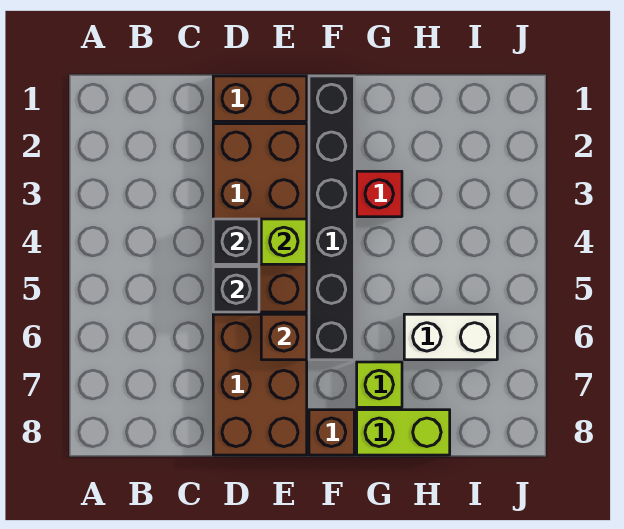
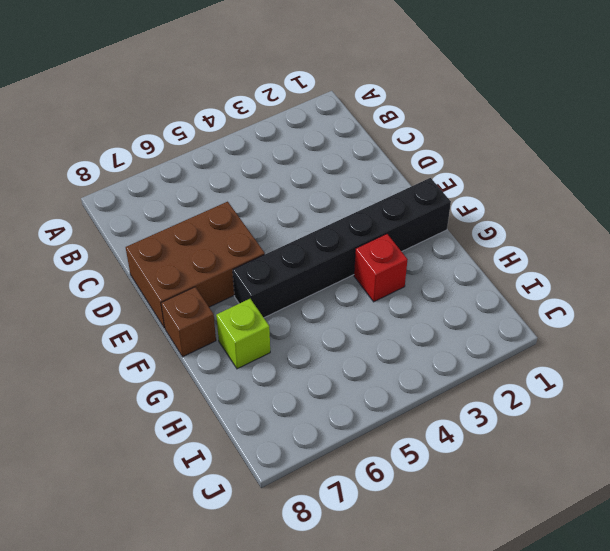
none -> brown brick D1:E1 level 1
none -> brown brick D2:E5 level 1
none -> lime brick G8:H8 level 1

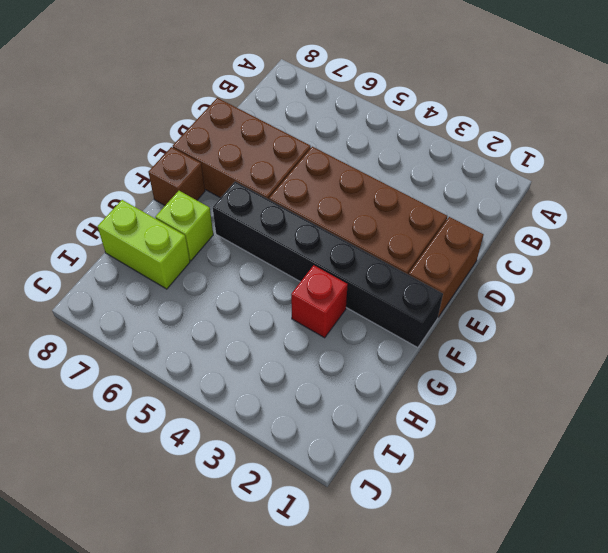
lime brick H7:H8 level 1 -> lime brick G8:H8 level 1
none -> white brick H6:I6 level 1
none -> black brick D4 level 2
none -> black brick D5 level 2

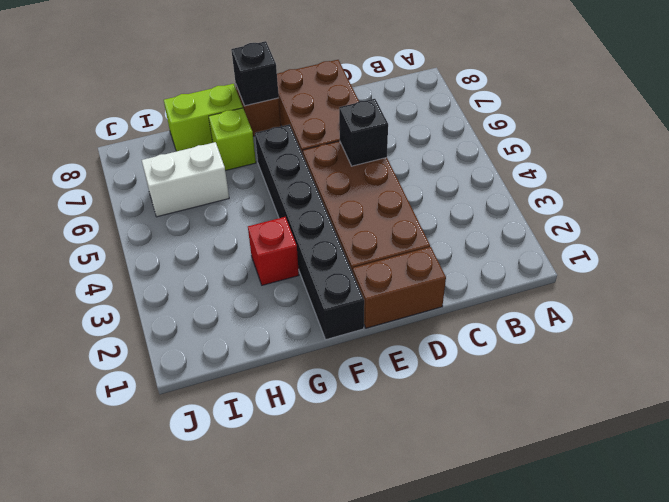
black brick F8 level 2 -> black brick D4 level 2
none -> lime brick E4 level 2
none -> brown brick E6 level 2

